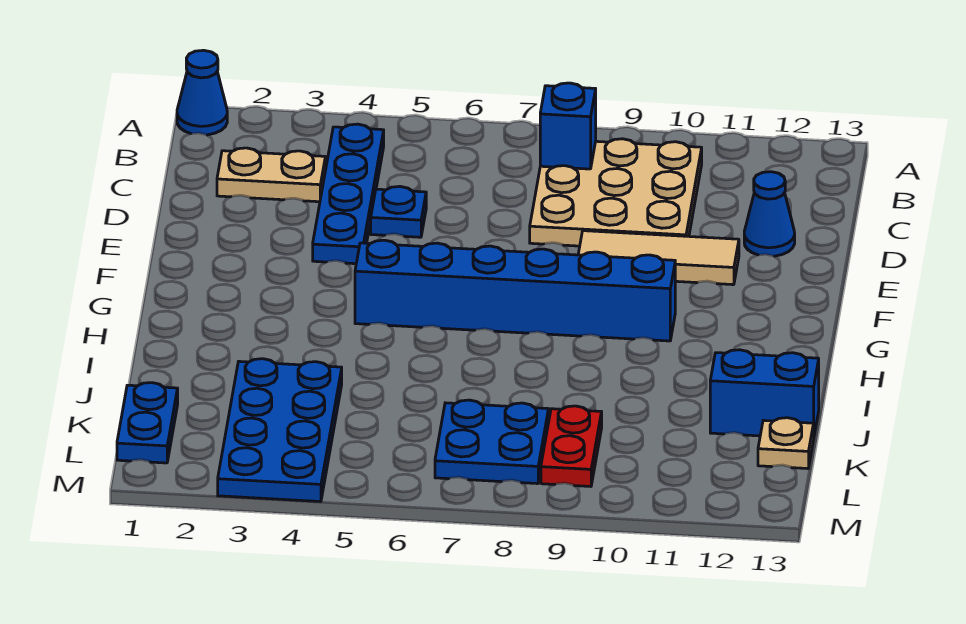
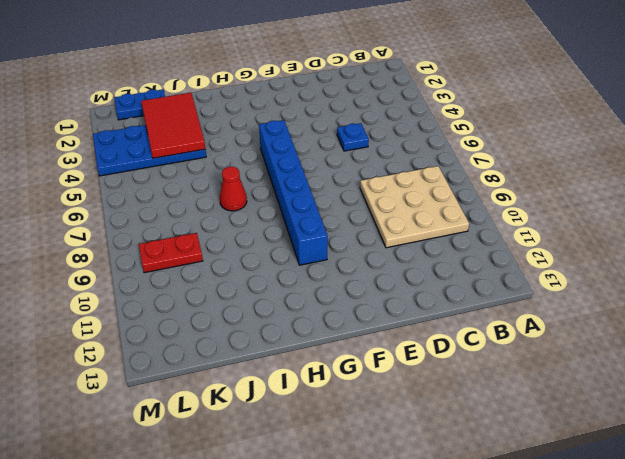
red cone I7 level 1 -> none
red tile J2:K4 level 2 -> none
none -> blue cone A1 level 1
none -> blue plate B4:E4 level 1
none -> tan plate C2:C3 level 1

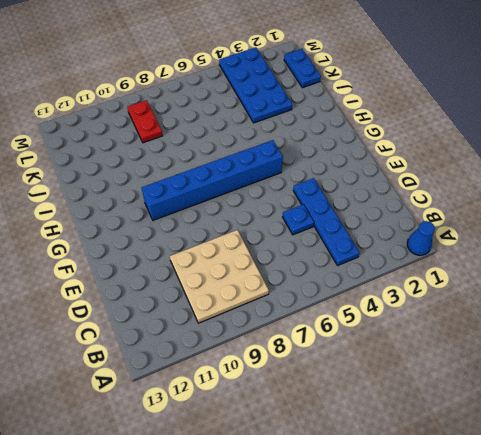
none -> tan plate C2:C3 level 1
none -> blue cone D12 level 1
none -> tan tile E9:E11 level 1

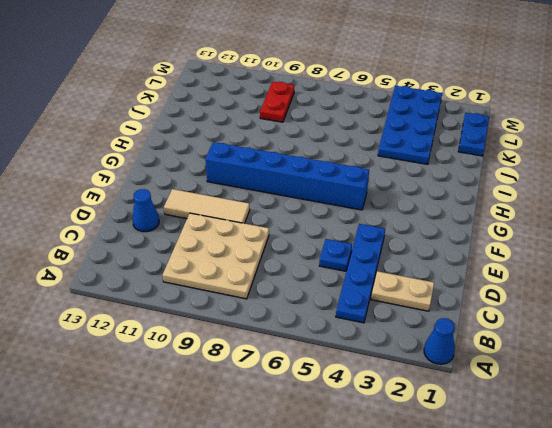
none -> blue brick J12:J13 level 1
none -> blue plate K7:L8 level 1
none -> tan plate K13 level 1

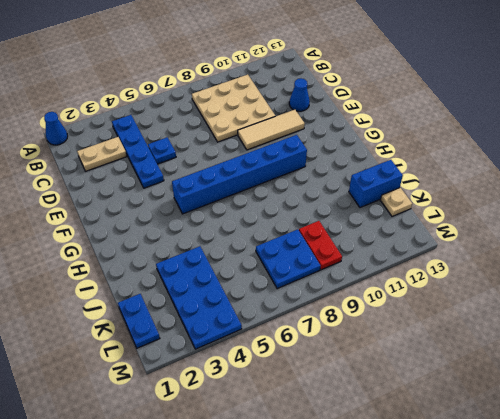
none -> blue brick B8 level 2

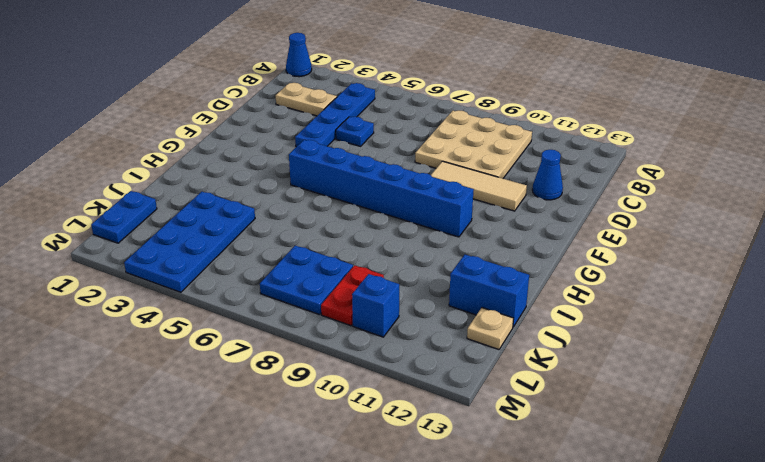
blue brick L10 level 1 -> blue brick B8 level 2

